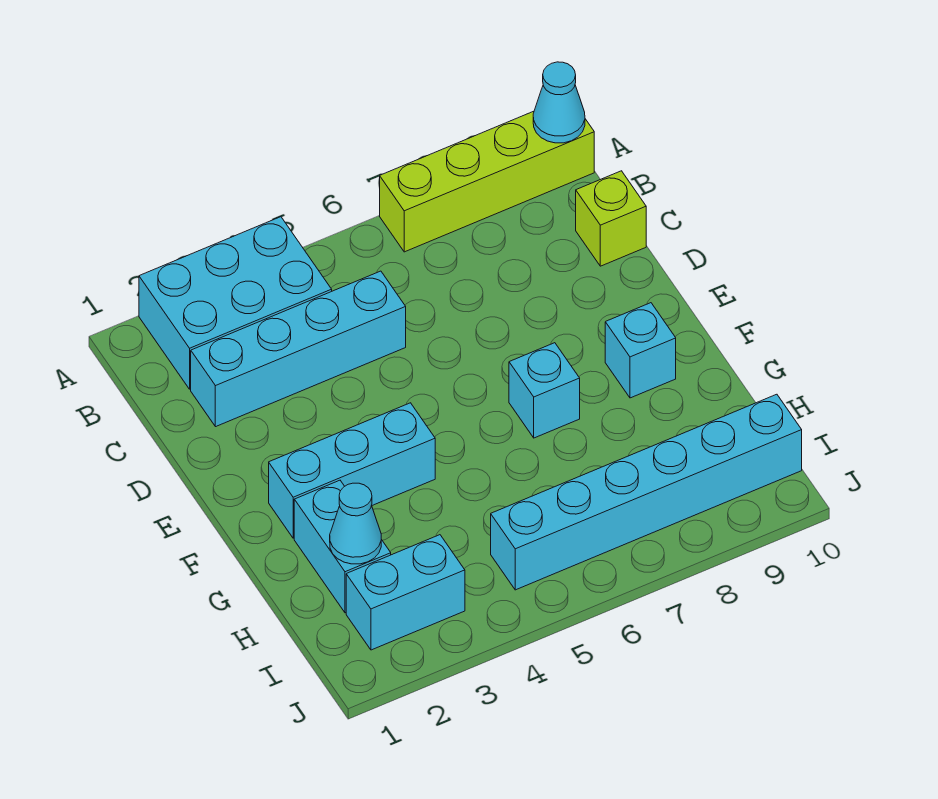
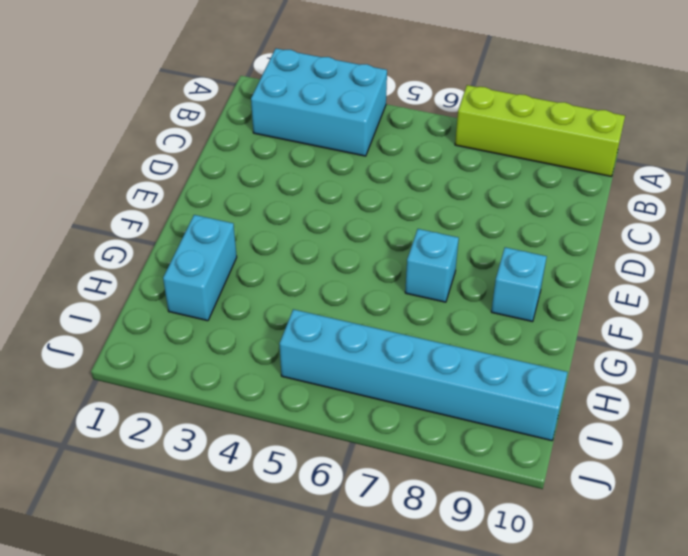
none -> cyan brick C2:C5 level 1
none -> lime brick C10 level 1
none -> cyan brick F2:F4 level 1

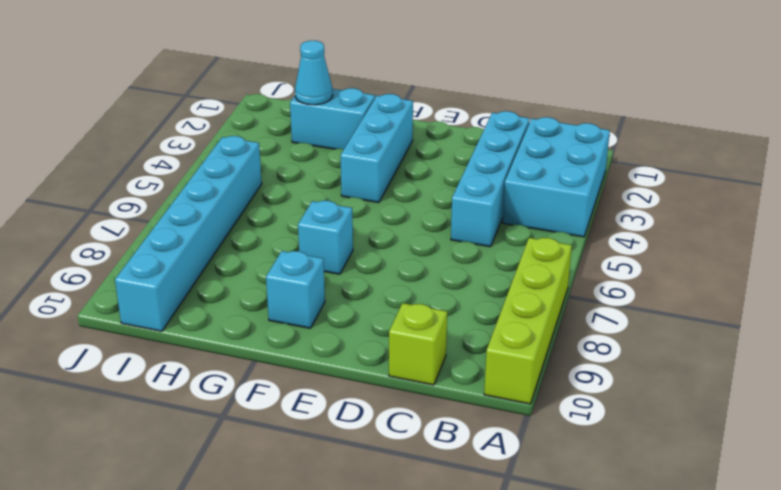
none -> cyan brick I2:I3 level 1
none -> cyan cone A10 level 2

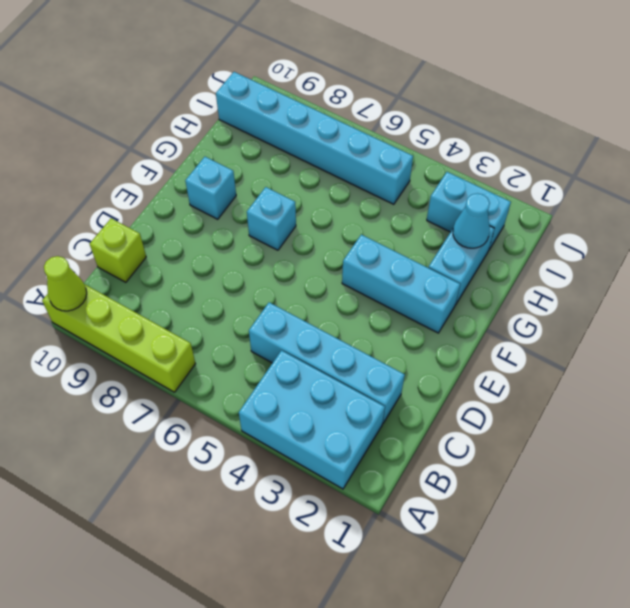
lime cone A10 level 2 -> cyan cone A10 level 2

